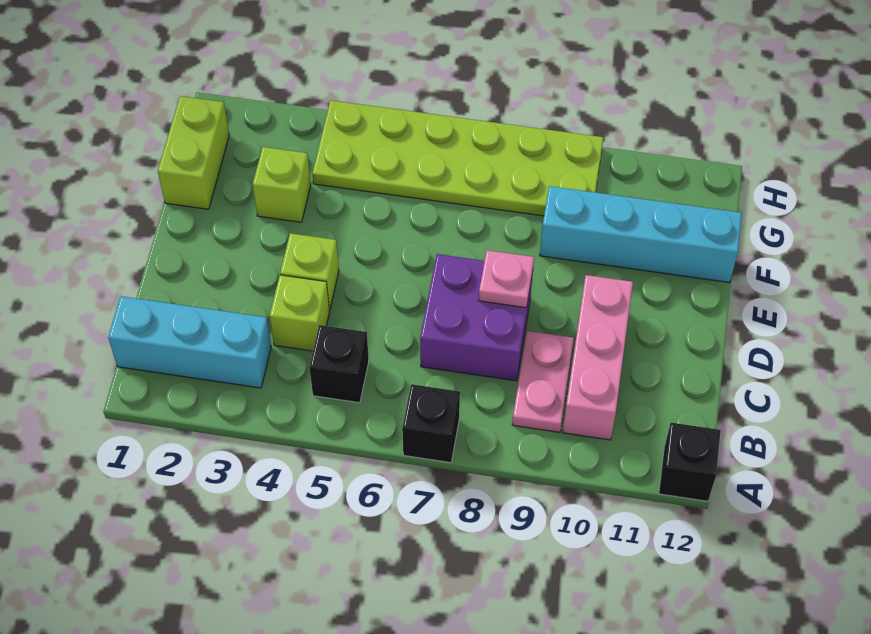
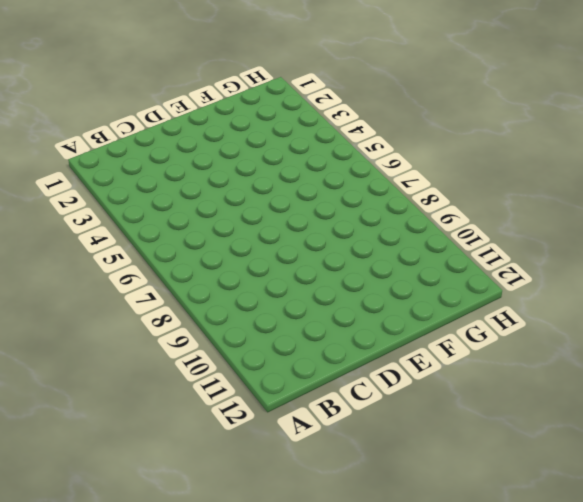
none -> black brick A7 level 1
none -> black brick A12 level 1
none -> cyan brick B1:B3 level 1

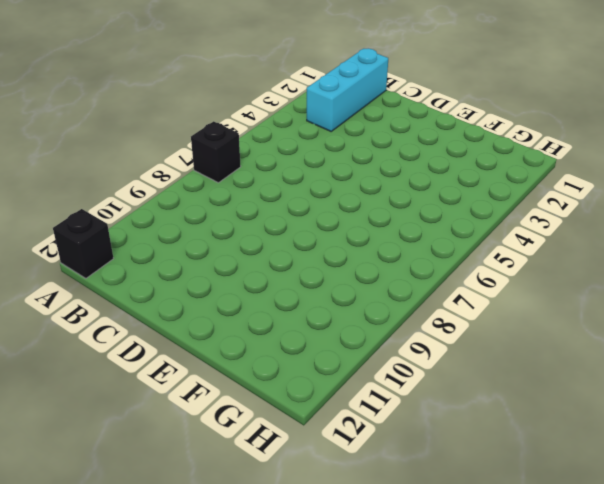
none -> black brick B5 level 1
none -> pink plate B9:C9 level 1
none -> pink brick B10:D10 level 1

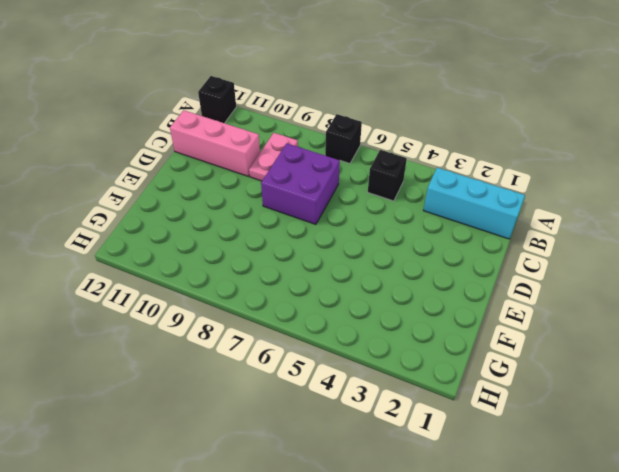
pink brick C10:C12 level 1 -> pink brick B10:D10 level 1
none -> lime brick C4 level 1
none -> lime brick D4 level 1
none -> lime brick F1:G1 level 1

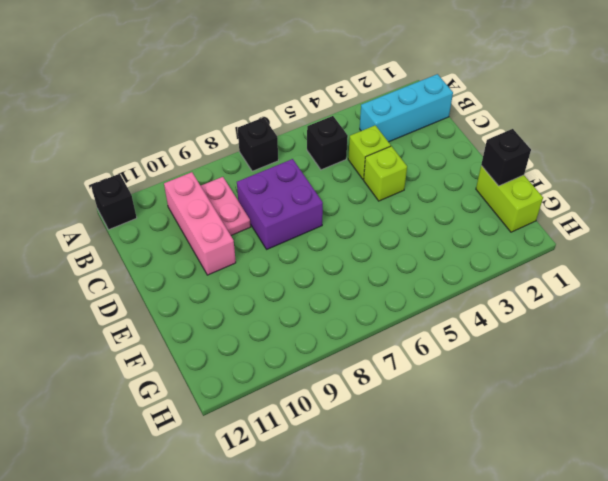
black brick F1 level 2 -> none
none -> lime brick F3 level 1
none -> cyan brick F9:F12 level 1
none -> lime plate G4:H9 level 1

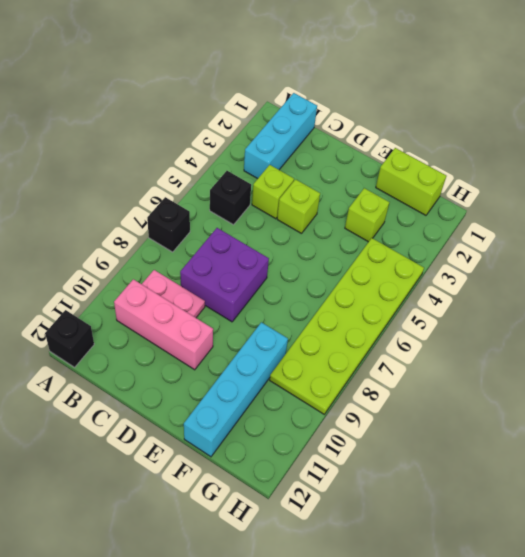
none -> pink plate D8 level 2

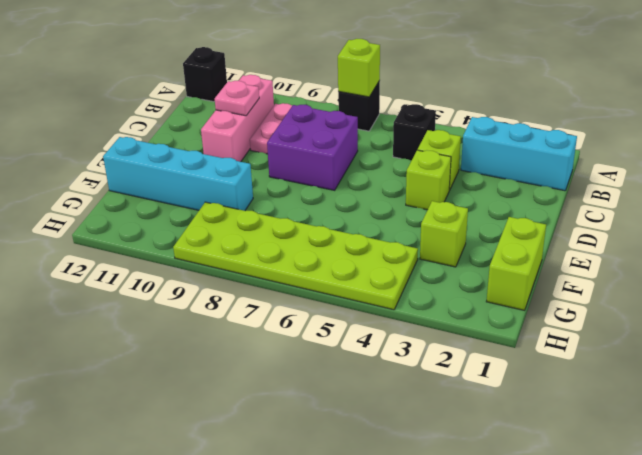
lime brick A7 level 2 -> none
pink plate C10 level 2 -> pink plate D8 level 2

